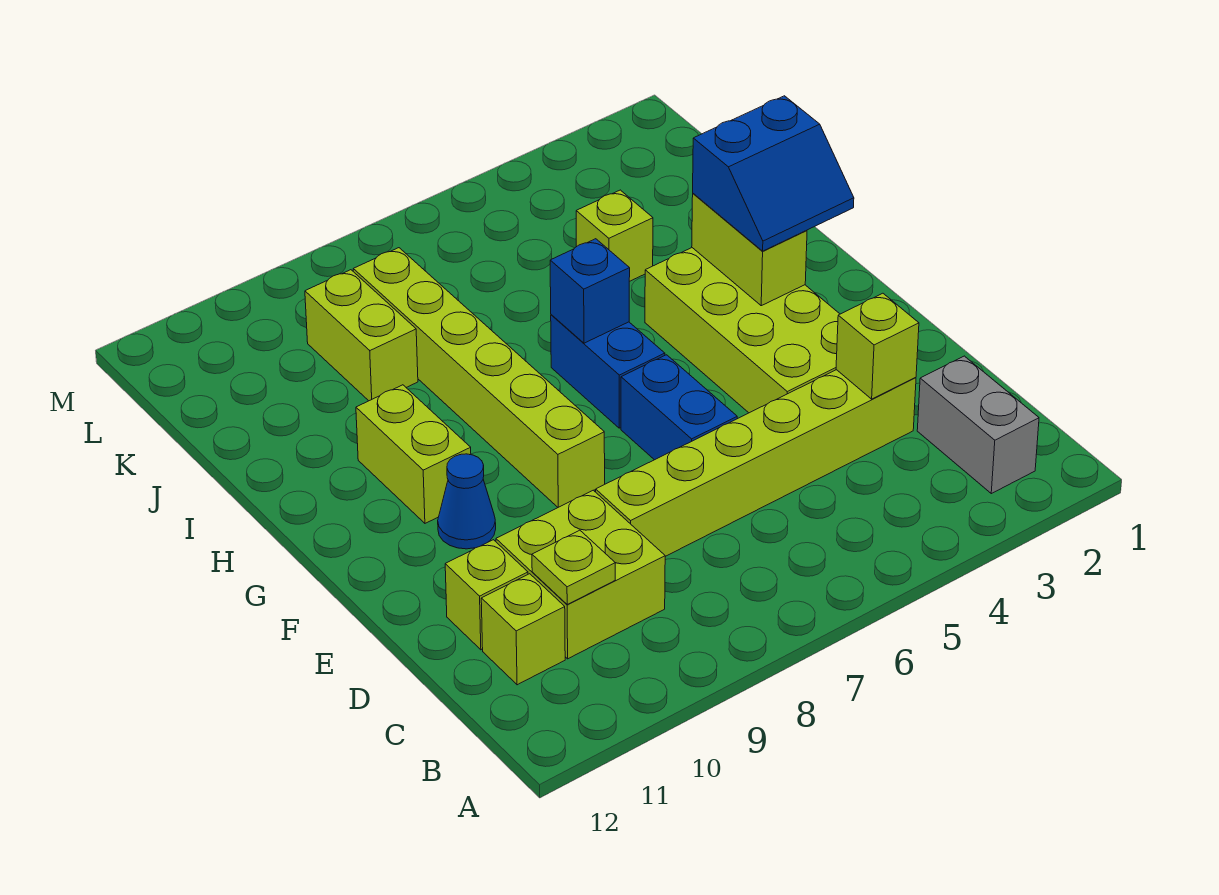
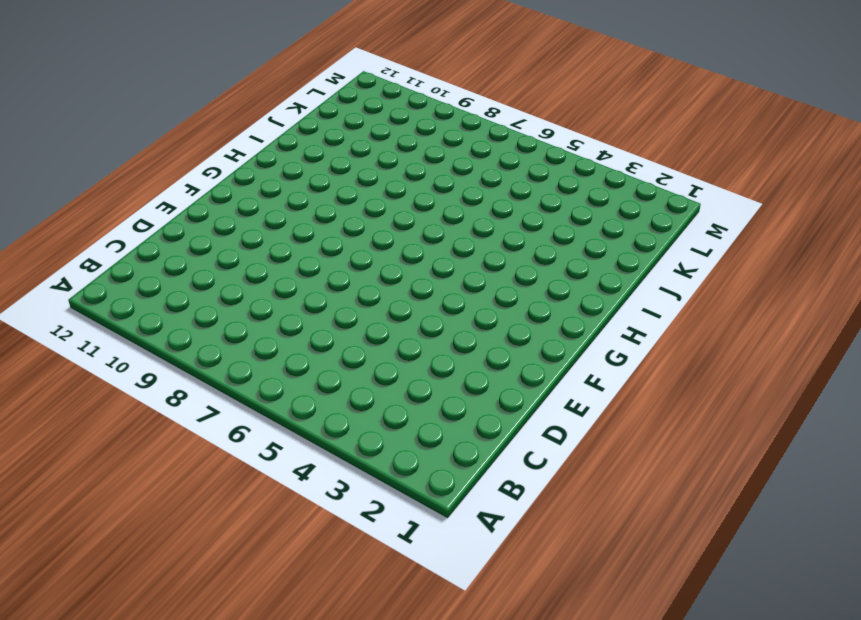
none -> grey brick B2:C2 level 1
none -> lime brick C9:D10 level 1
none -> lime brick C11 level 1

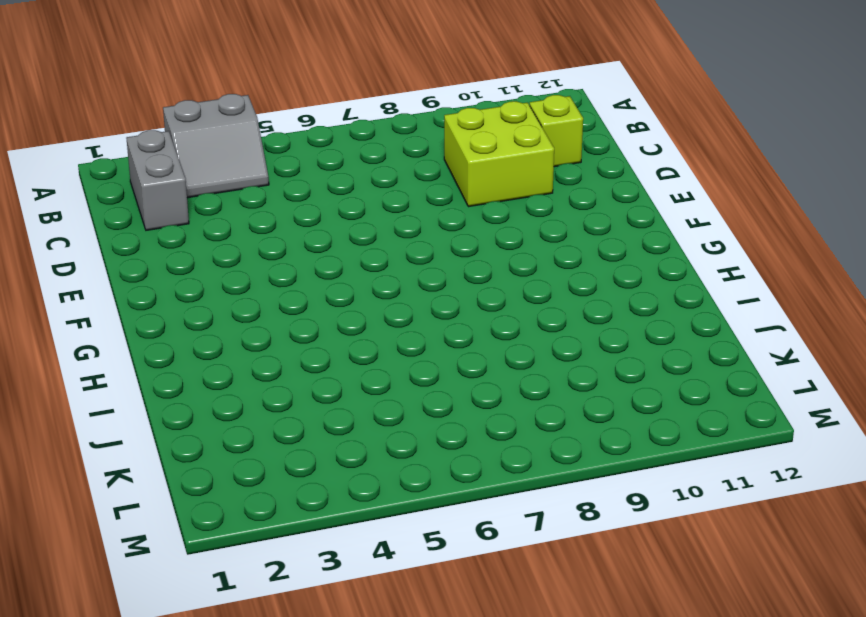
grey slope A3:B4 level 1 top A -> none
none -> lime brick D3:D8 level 1
none -> lime brick D11 level 1
none -> lime brick E3:H4 level 1

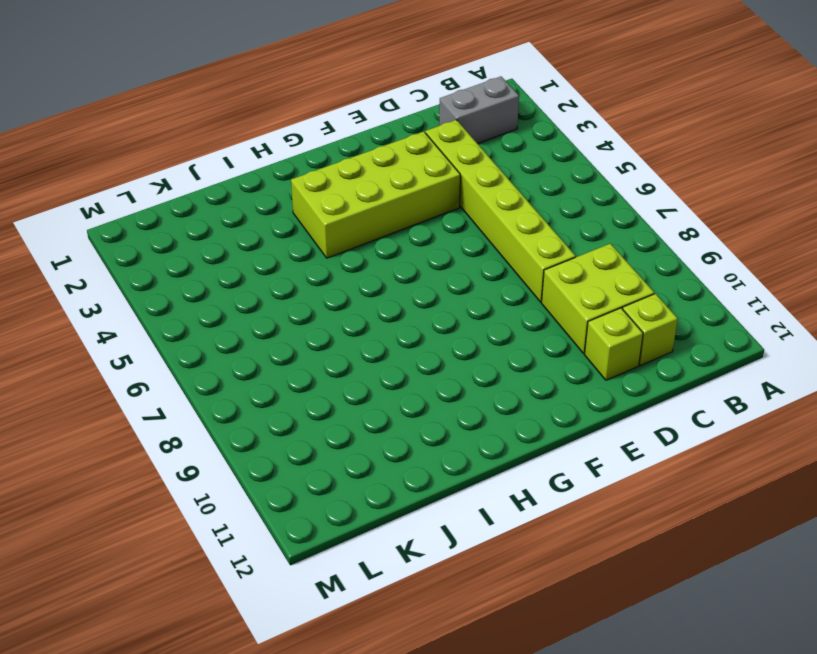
none -> blue brick E6:F6 level 1
none -> lime brick F8:K8 level 1
none -> blue cone F10 level 1

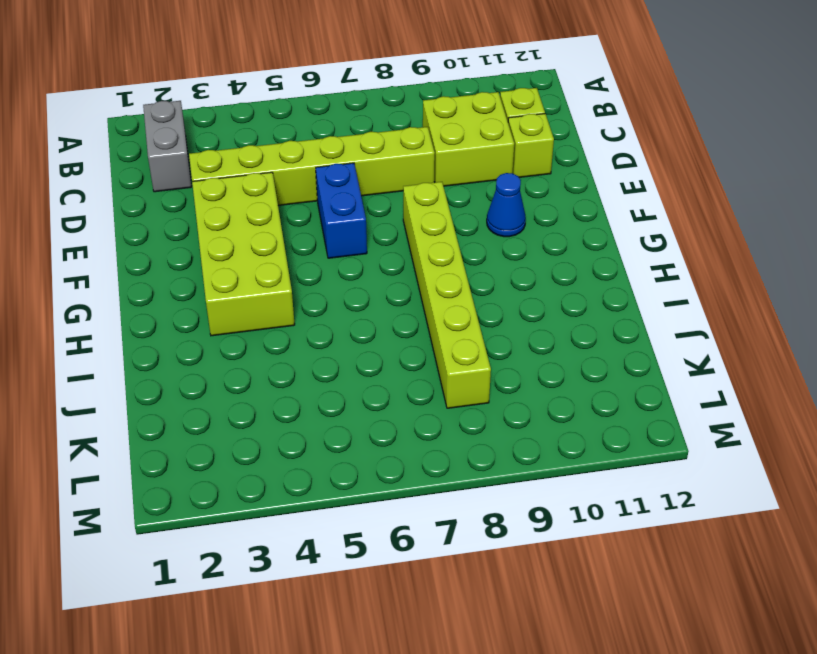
none -> blue brick G6:H6 level 1
none -> lime brick G10:H10 level 1
none -> lime brick J4 level 1

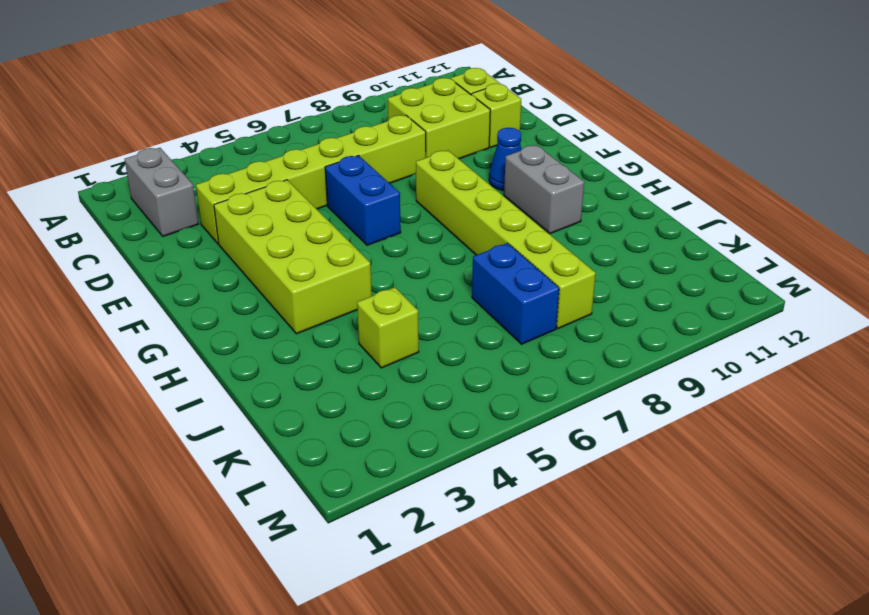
grey brick G10:H10 level 1 -> lime brick G10:H10 level 1
blue brick J7:K7 level 1 -> blue brick G6:H6 level 1
none -> lime brick J9:K9 level 1
none -> lime plate C10 level 2
none -> lime brick D3 level 2

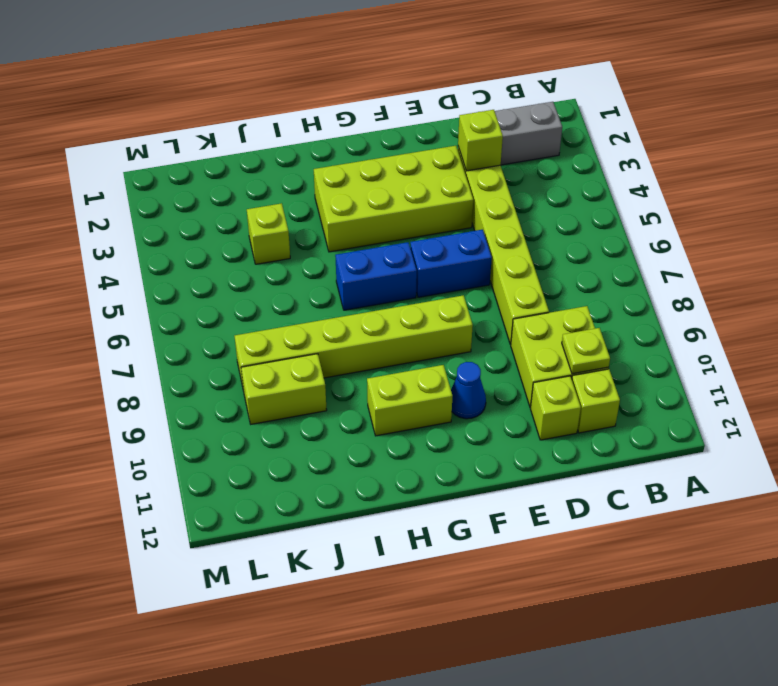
none -> lime brick G3:H3 level 2
none -> blue brick H6 level 2
none -> blue slope G2:H3 level 3 top H

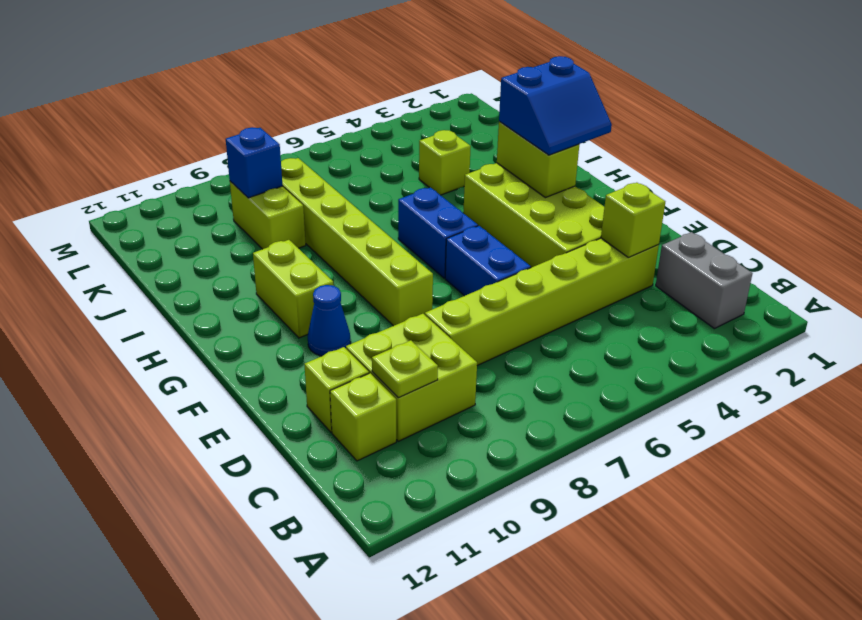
blue brick K9 level 2 -> blue brick H6 level 2

